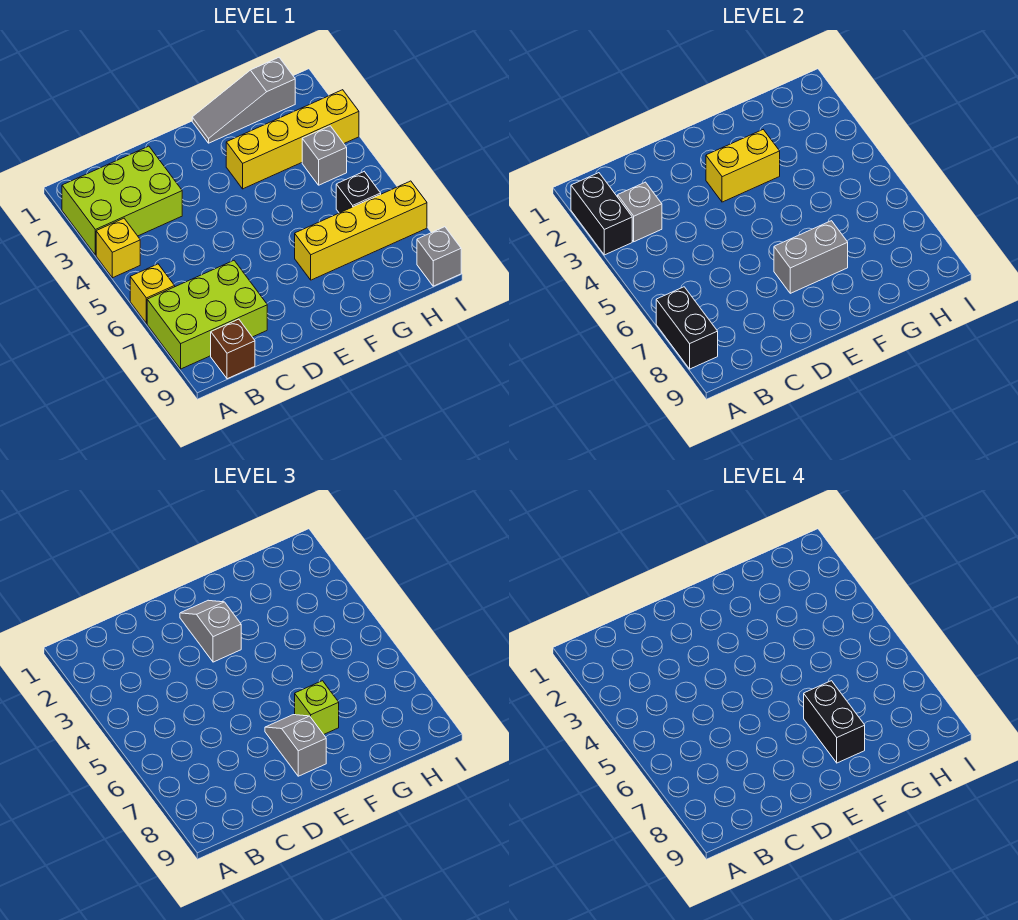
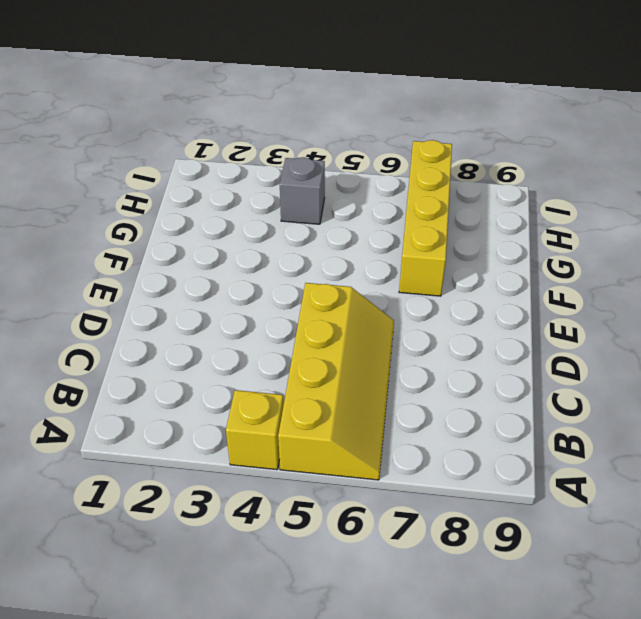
yellow slope A5:D6 level 1 top 5 -> yellow brick A6 level 1
none -> lime brick A2:C3 level 1
none -> lime brick A7:C8 level 1
none -> brown brick B9 level 1

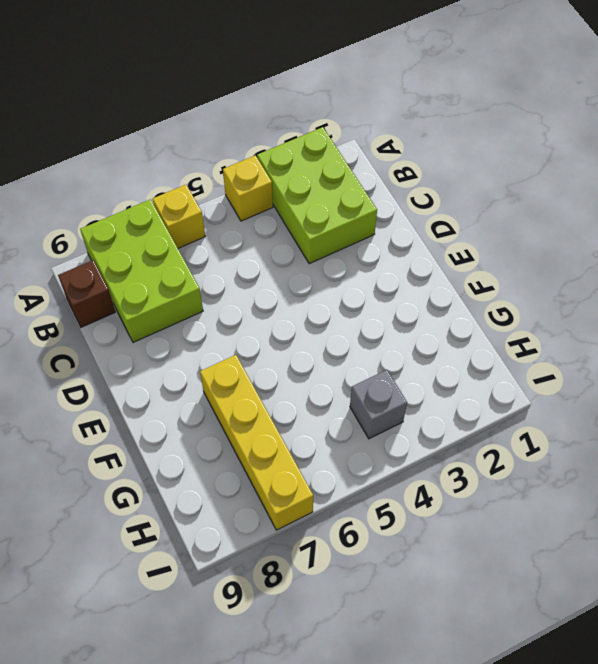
none -> grey slope F1:H1 level 1 top H
none -> yellow brick F3:I3 level 1
none -> black brick H6 level 1

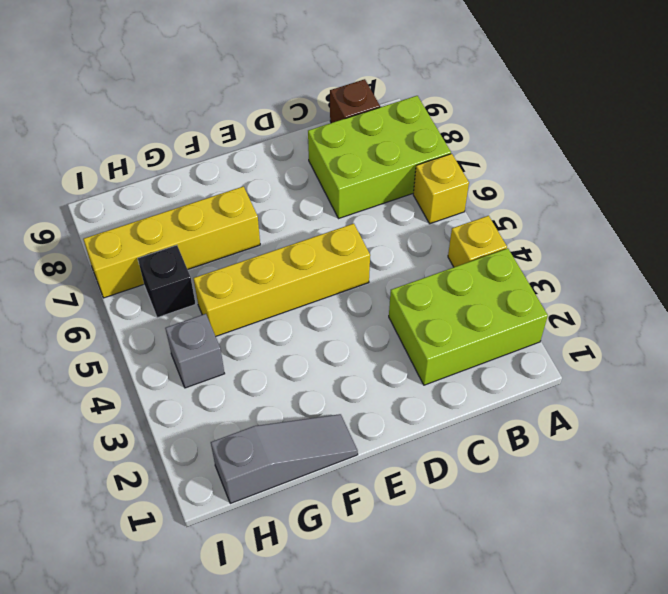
yellow brick D5:G5 level 1 -> yellow brick F3:I3 level 1
none -> grey brick I9 level 1
none -> black brick A2:A3 level 2
none -> black brick A7:A8 level 2

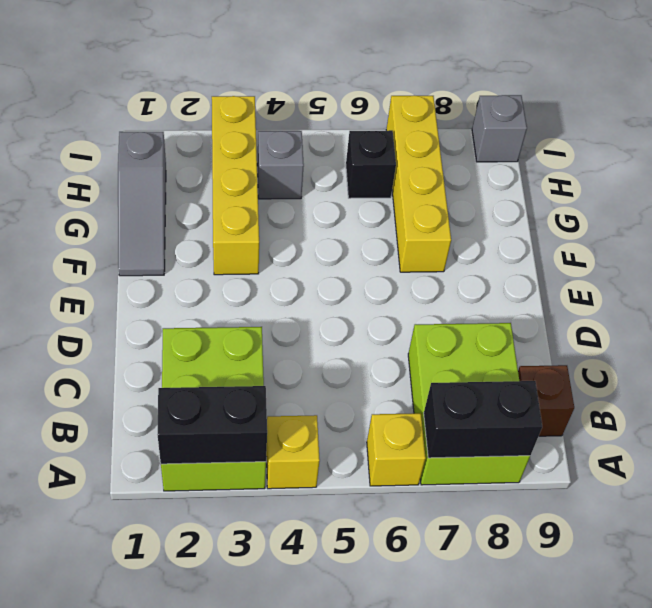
none -> grey brick B3 level 2
none -> yellow brick E3:F3 level 2
none -> grey brick E7:F7 level 2

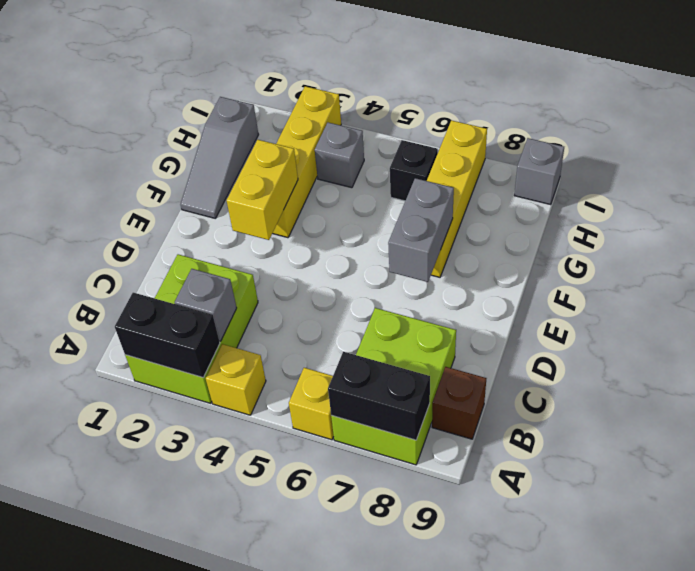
none -> grey slope E2:E3 level 3 top 3
none -> grey slope E7:E8 level 3 top 8
none -> lime brick F7 level 3

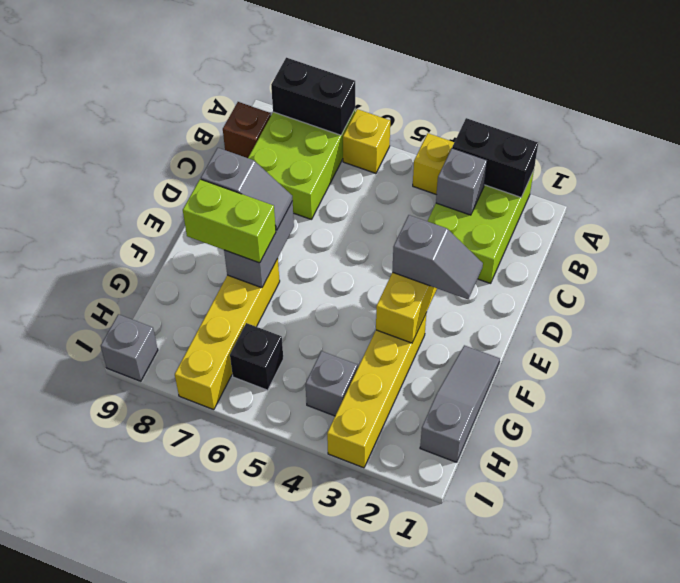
lime brick F7:F8 level 3 -> lime brick F7 level 3
none -> black brick F7:F8 level 4

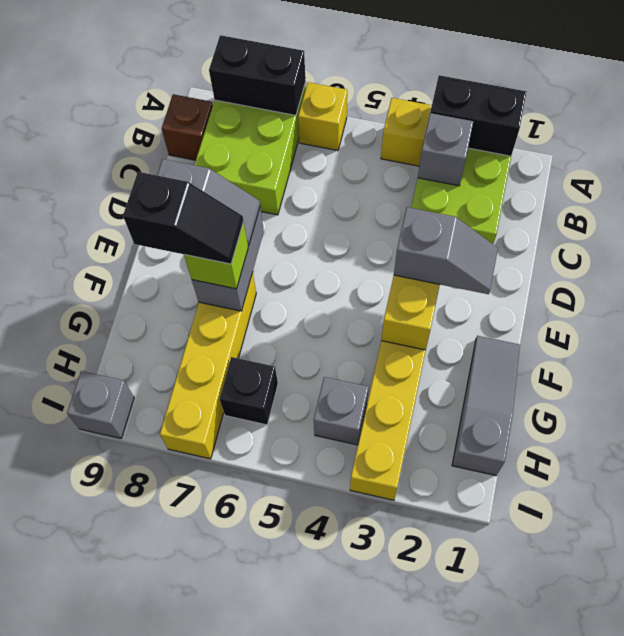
black slope F7:F8 level 4 top 8 -> black brick F7:F8 level 4

